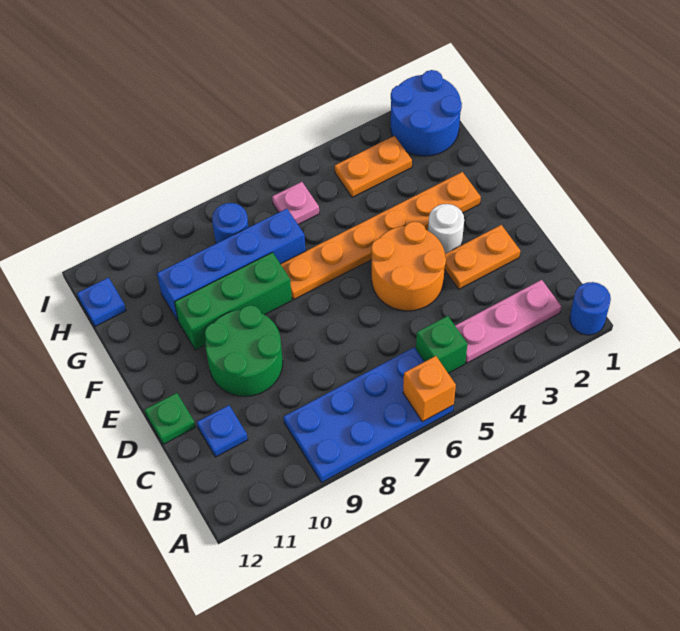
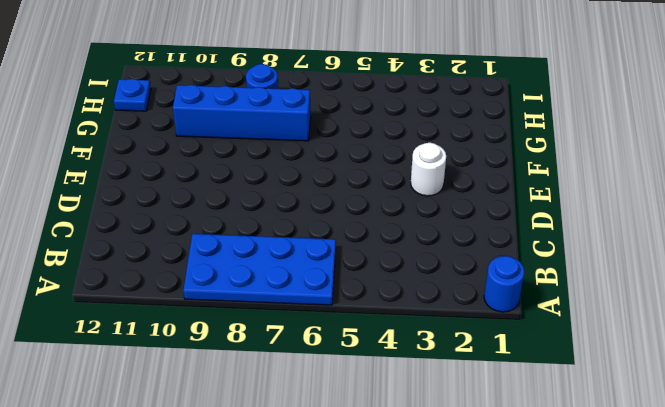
none -> pink plate B2:B4 level 1
none -> green brick B5 level 1
none -> blue plate C11 level 1

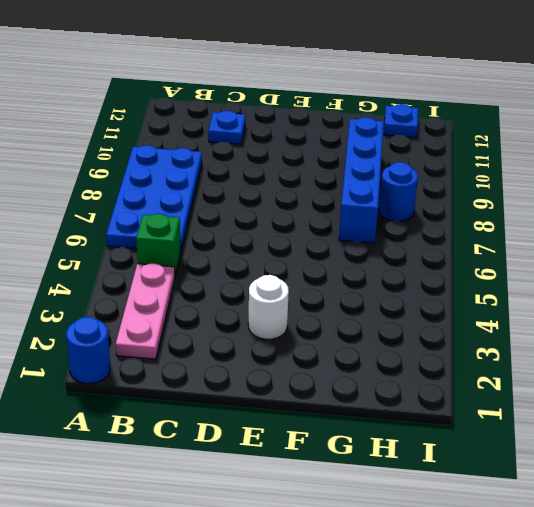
none -> orange plate D2:D3 level 1
none -> orange round brick D4:E5 level 1
none -> green round brick D9:E10 level 1

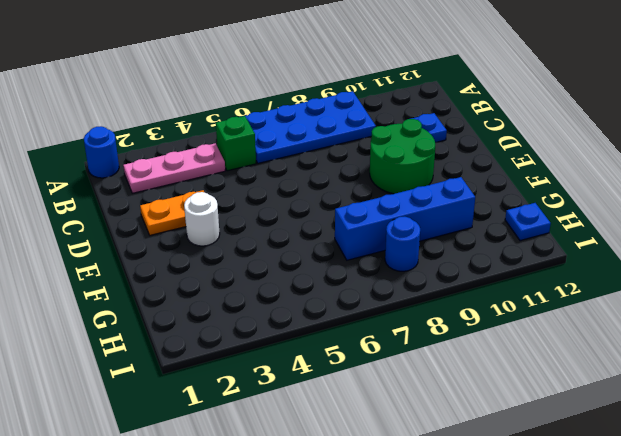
none -> orange round brick D4:E5 level 1
none -> green plate D12 level 1
none -> orange plate F2:F7 level 1

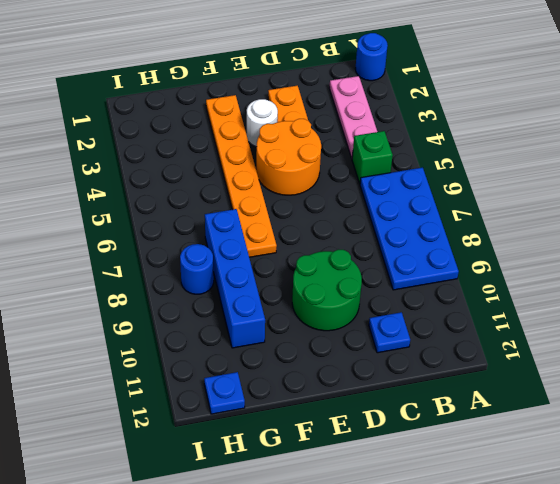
none -> green plate D12 level 1
none -> green brick F8:F10 level 1
none -> blue round brick H1:I2 level 1

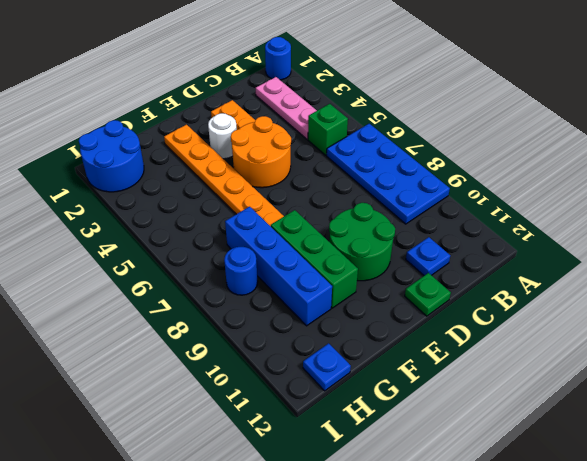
none -> orange plate H3:H4 level 1
none -> pink plate H6 level 1
none -> orange brick A6 level 2

